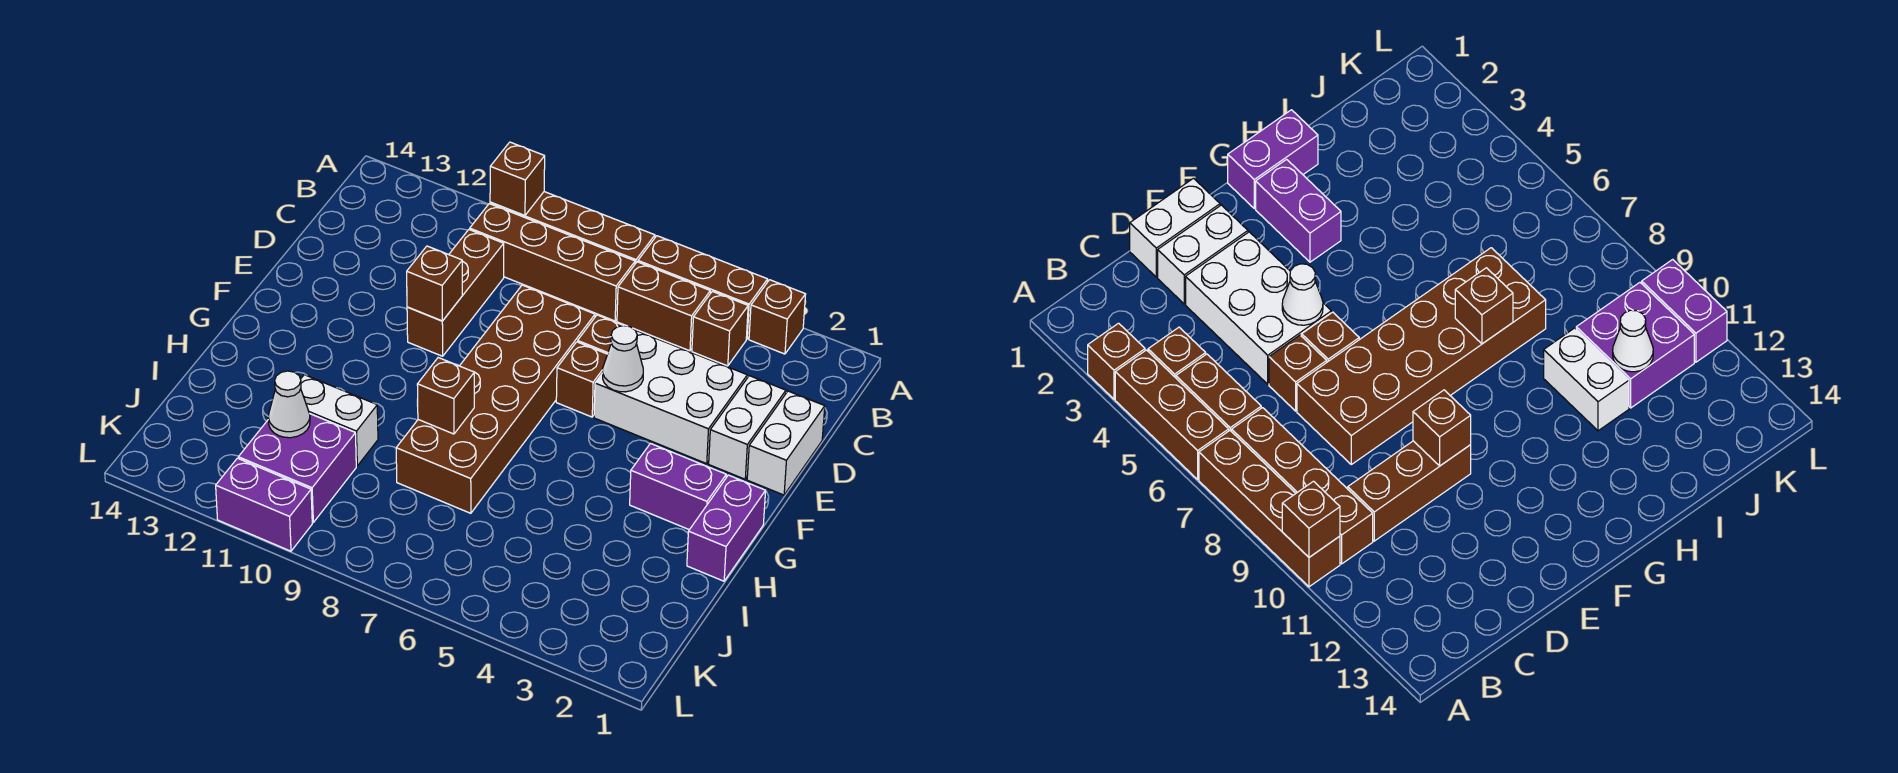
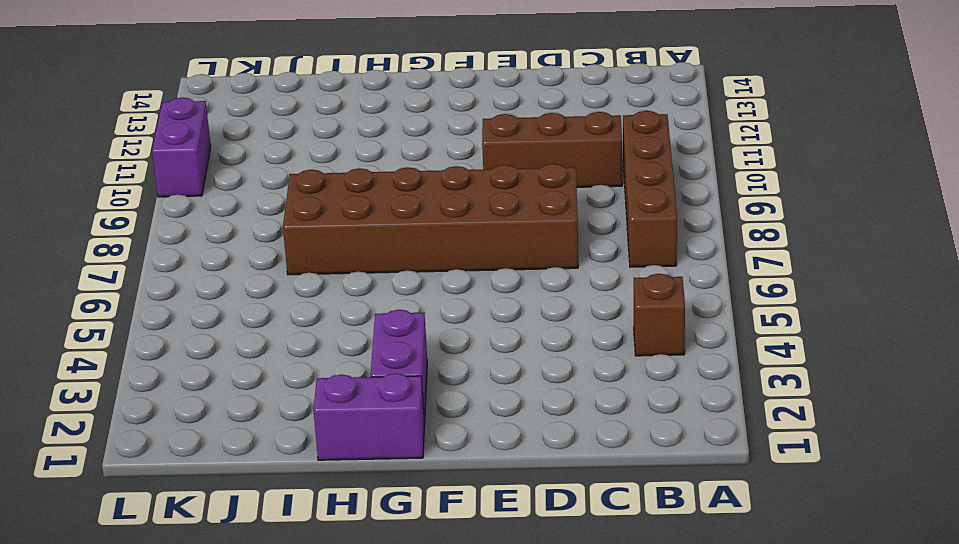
none -> brown brick A3 level 1
none -> brown brick A4:A6 level 1
none -> brown brick A7:A10 level 1

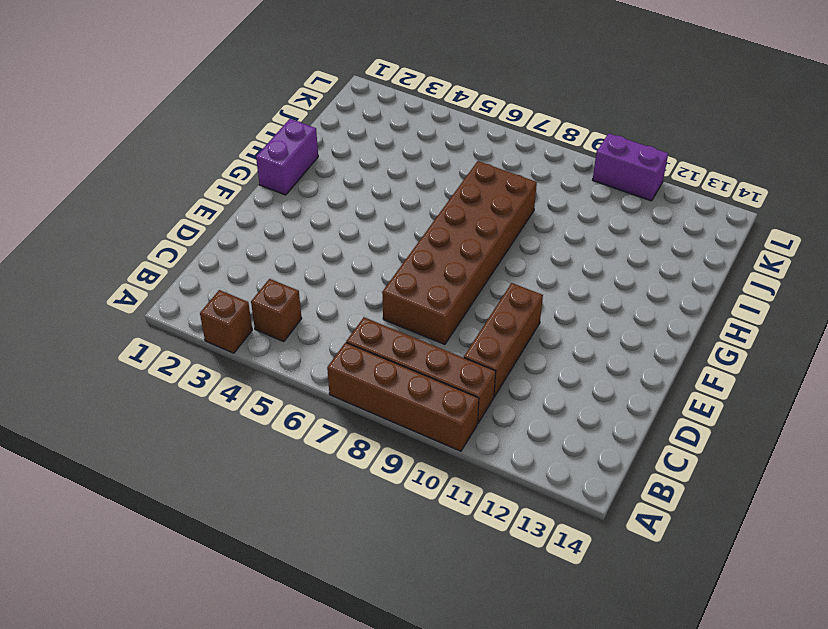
none -> brown brick A4:A6 level 1
none -> brown brick B5:B6 level 1
none -> white brick D1:E1 level 1

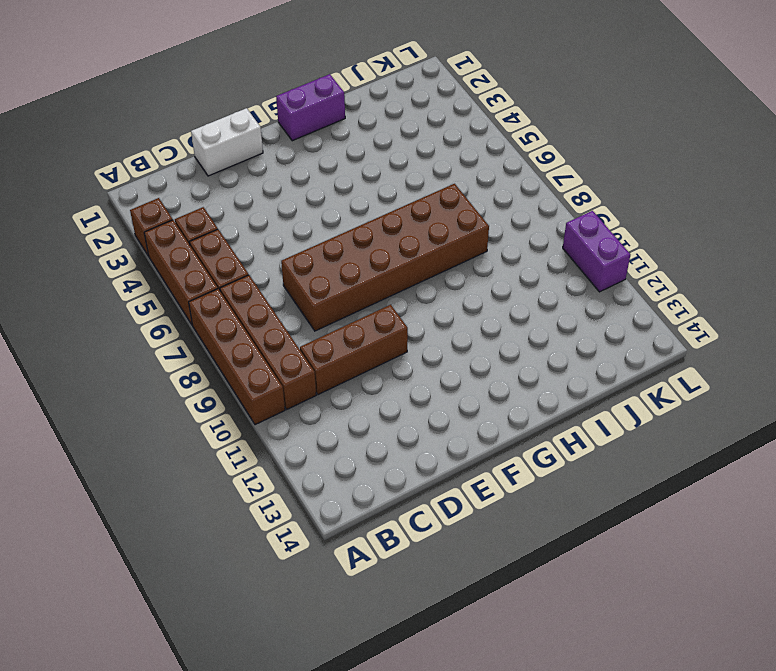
none -> white brick D2:E2 level 1
none -> white brick D3:E5 level 1
none -> brown brick D6 level 1

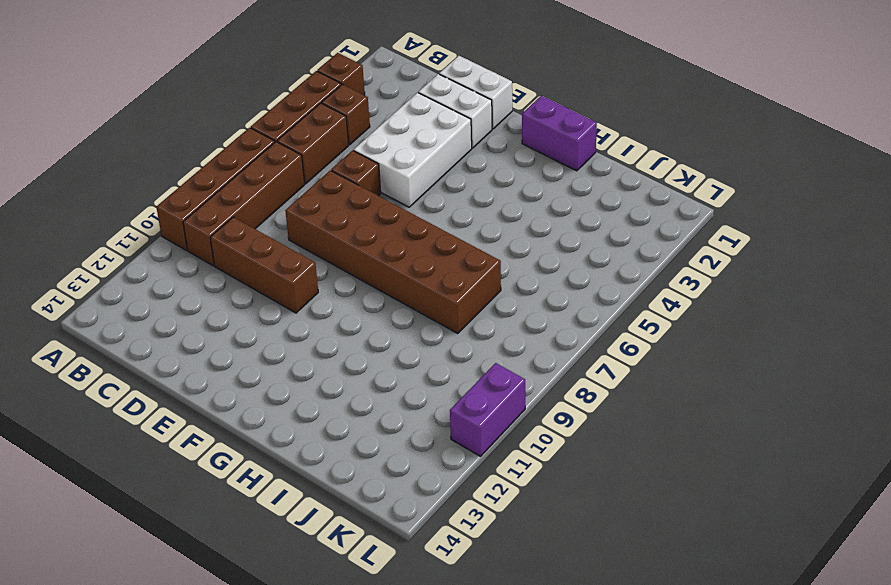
none -> brown brick E6 level 1
none -> purple brick G2:G3 level 1
none -> white brick I10:I11 level 1

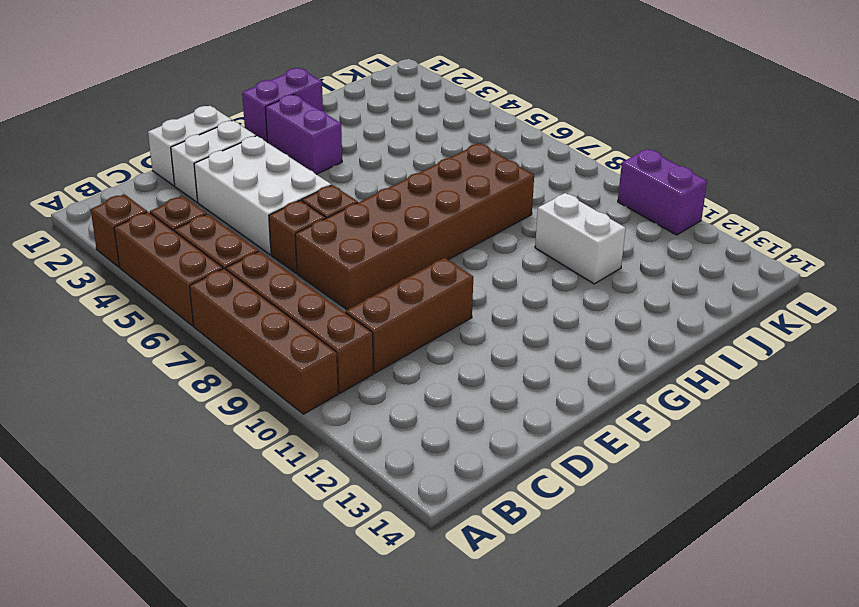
none -> purple brick J10:K11 level 1
none -> brown brick A10 level 2
none -> white cone E5 level 2

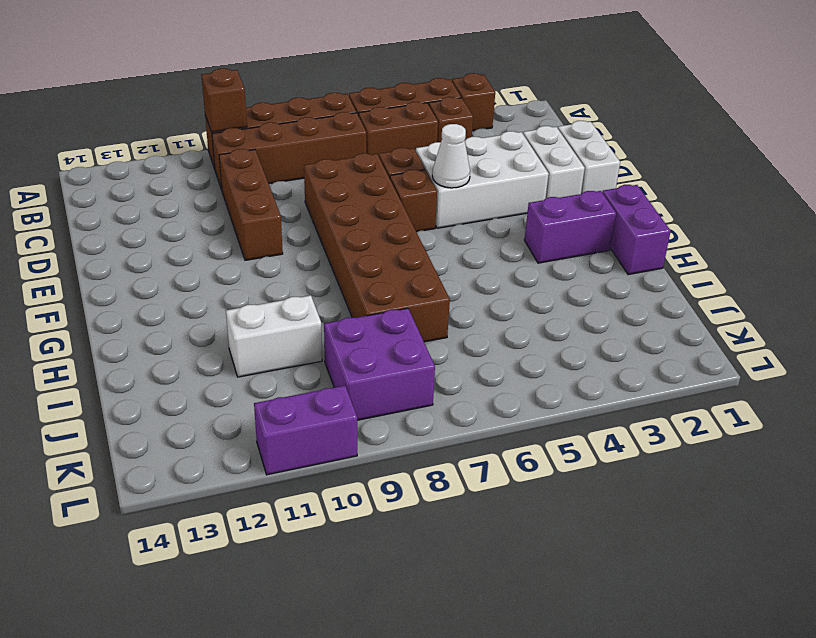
purple brick J8:K9 level 1 -> purple brick J10:K11 level 1
none -> brown brick E10 level 2
none -> brown brick H8 level 2
none -> white cone J11 level 2

